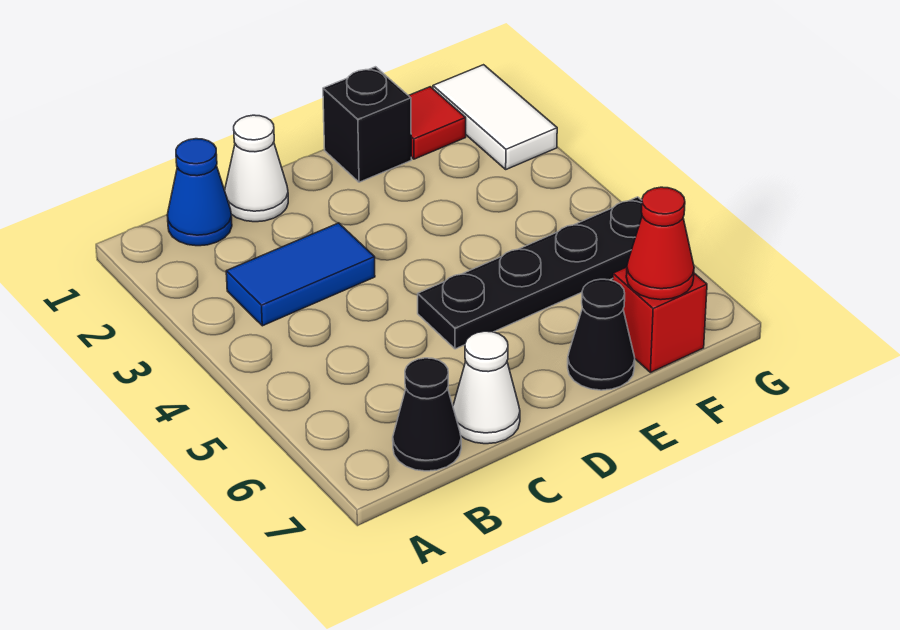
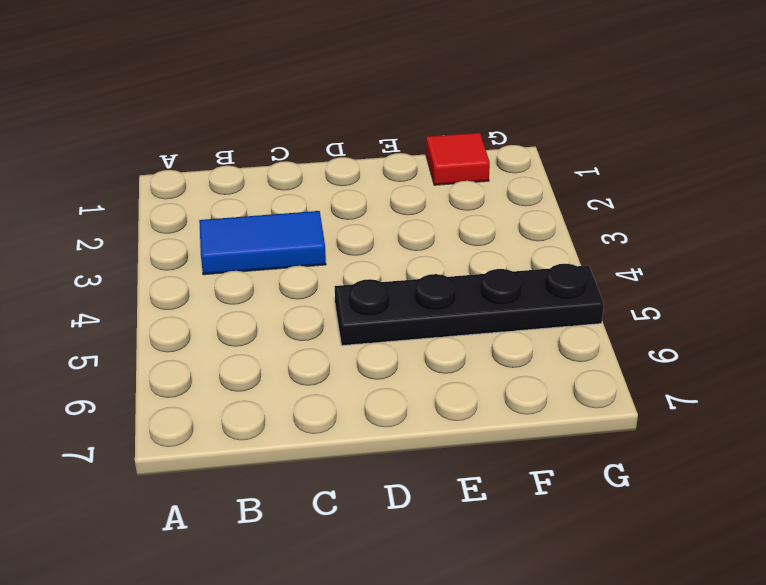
none -> blue cone B1 level 1
none -> black cone B7 level 1
none -> white cone C1 level 1

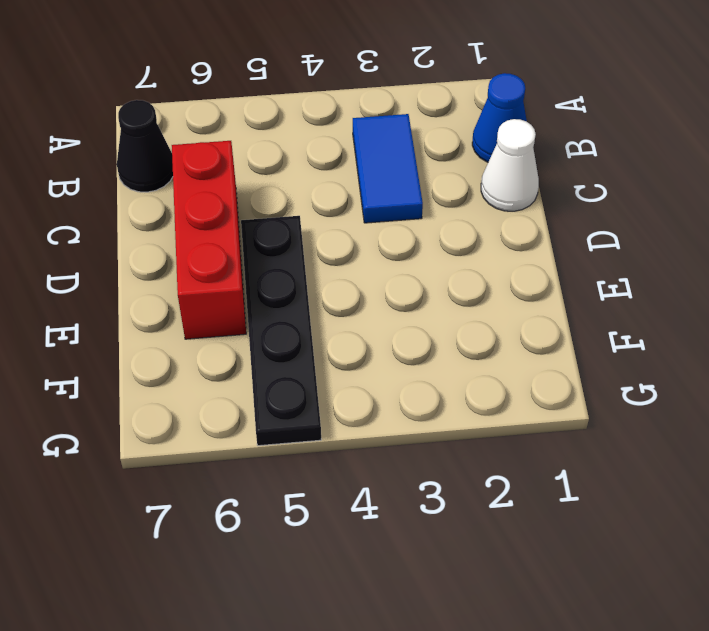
red brick C6:E6 level 1 -> none
none -> white cone C7 level 1
none -> black brick E1 level 1
none -> black cone E7 level 1

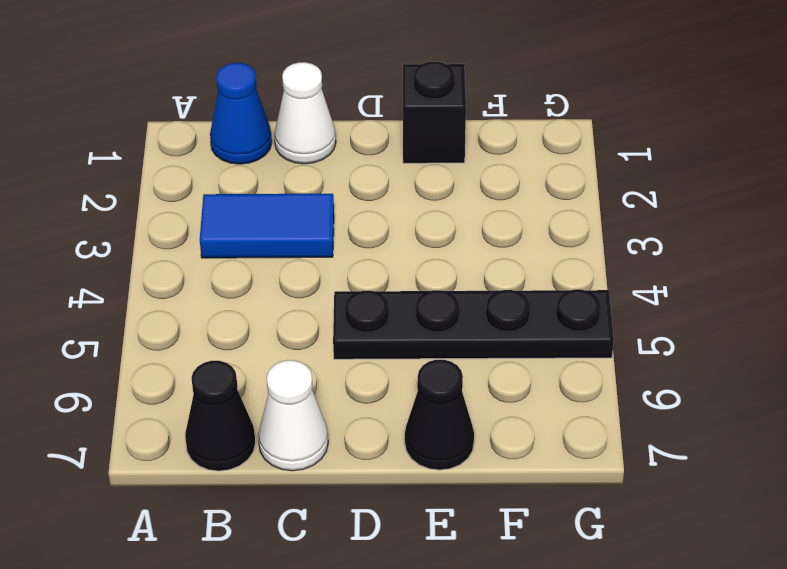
none -> red tile F1 level 1
none -> red brick F7 level 1
none -> white tile G1:G2 level 1

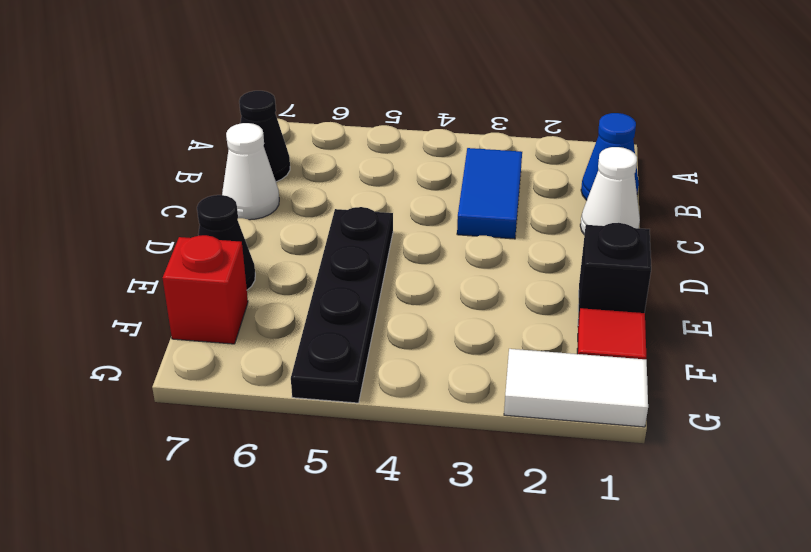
none -> red cone F7 level 2

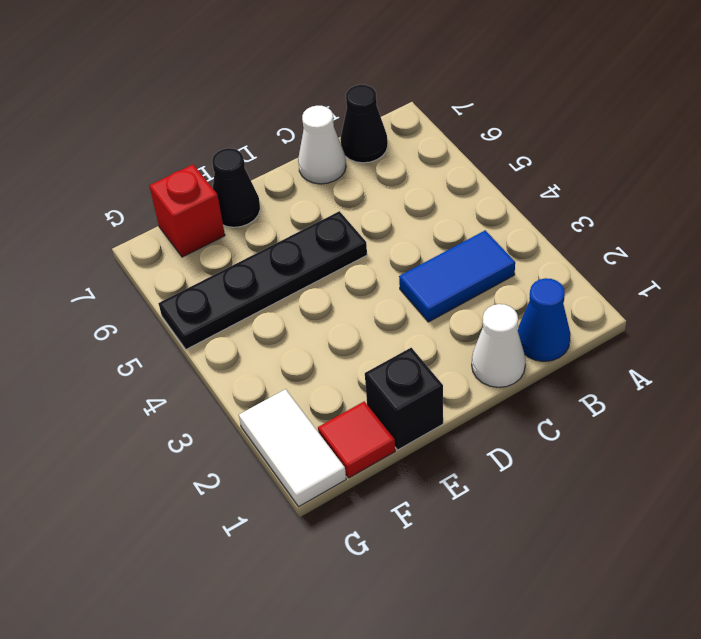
none -> red cone F7 level 2

